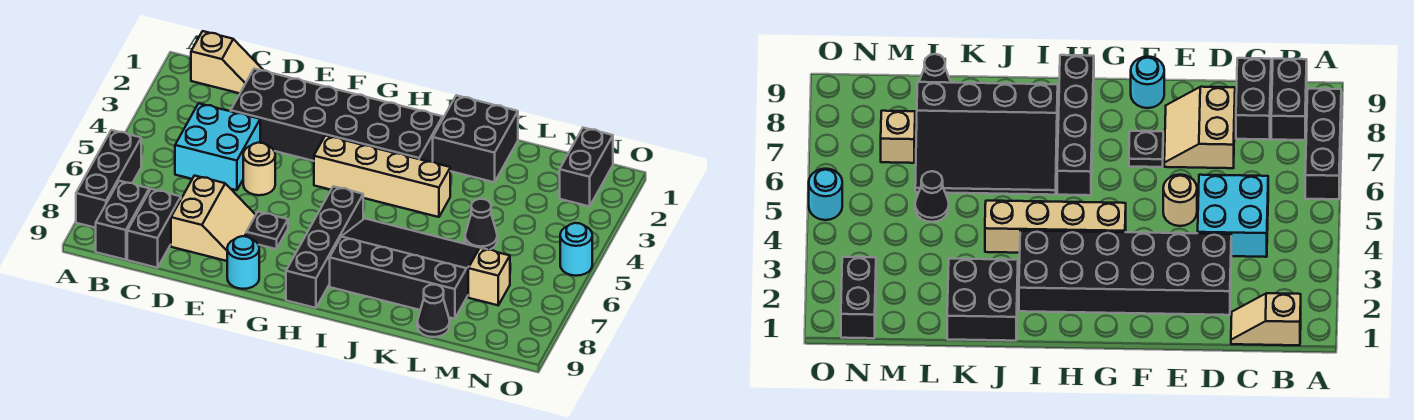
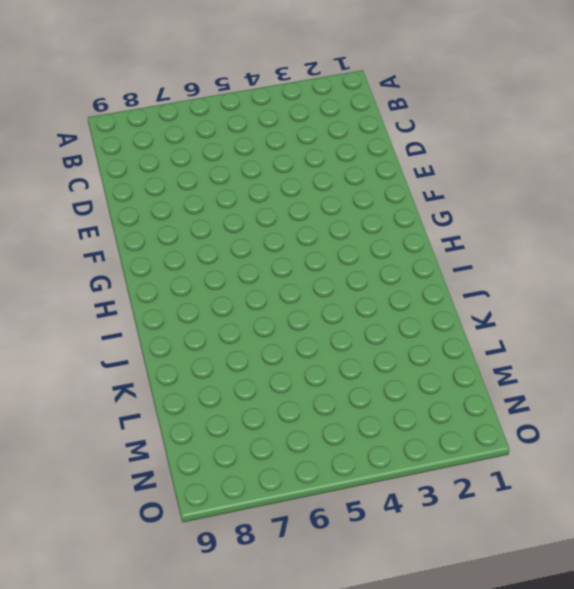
none -> black brick A6:A8 level 1
none -> tan slope B1:C1 level 1 top B
none -> black brick B8:B9 level 1

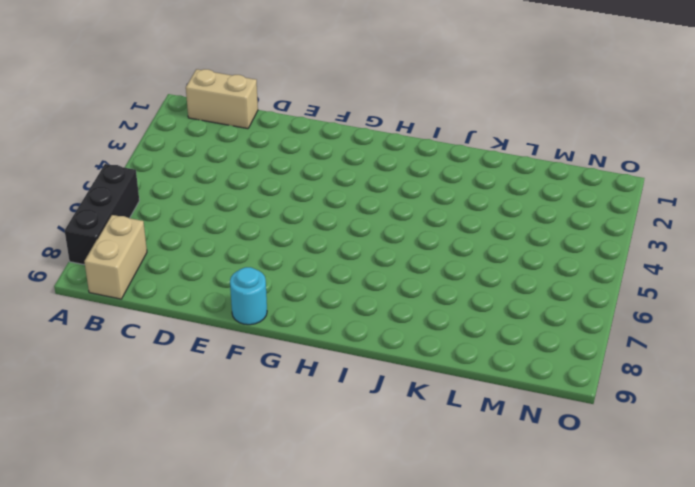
tan brick B1:C1 level 1 -> tan slope B1:C1 level 1 top B
tan brick B8:B9 level 1 -> black brick B8:B9 level 1
none -> cyan brick C4:D5 level 1
none -> black brick C8:C9 level 1
none -> black brick D2:I3 level 1

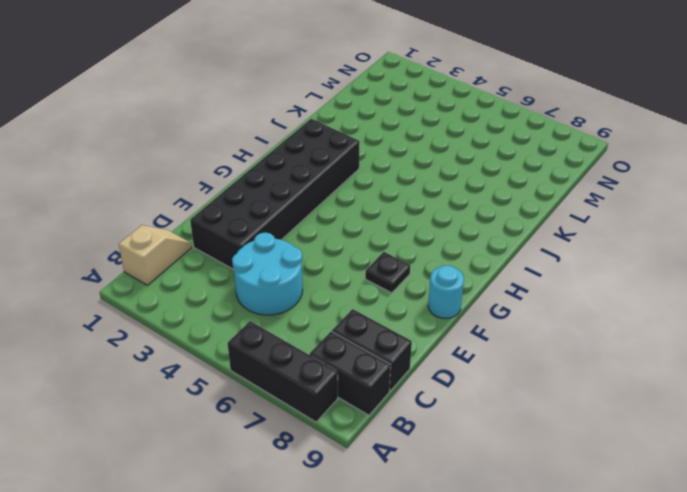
cyan round brick C4:D5 level 1 -> cyan brick C4:D5 level 1
none -> tan slope D7:E8 level 1 top D
none -> tan round brick E5 level 1
none -> tan brick G4:J4 level 1

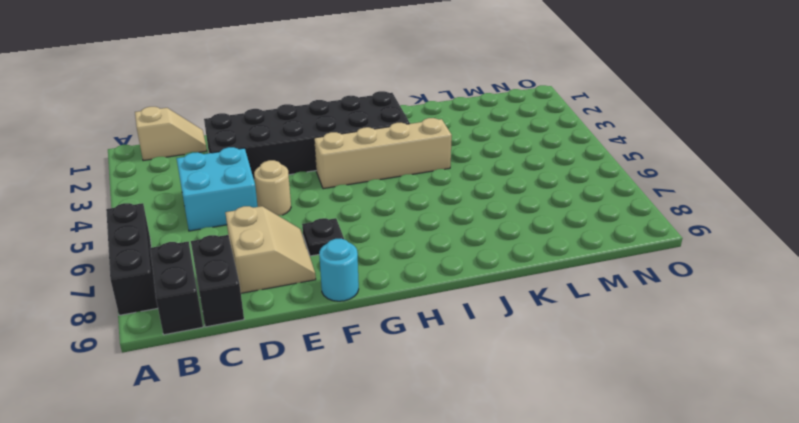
none -> black brick H6:H9 level 1
none -> black slope I6:L8 level 1 top 8
none -> black brick J1:K2 level 1

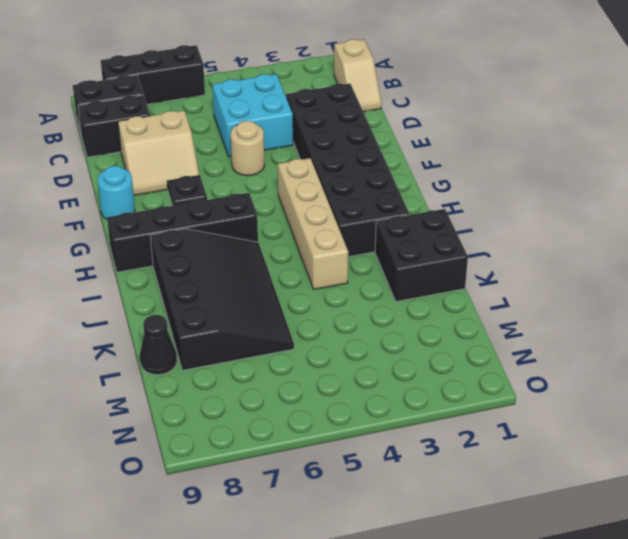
none -> black cone L5 level 1
none -> tan brick M7 level 1
none -> black brick N1:N2 level 1

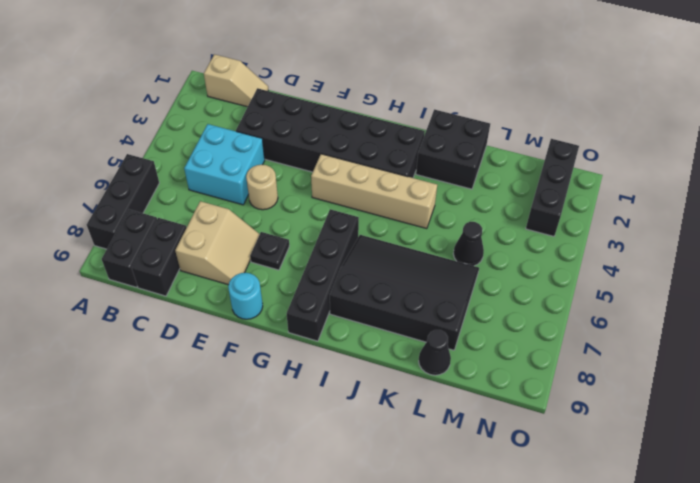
black brick N1:N3 level 1 -> black brick N1:N2 level 1
none -> tan brick M7 level 1
none -> cyan round brick O5 level 1

